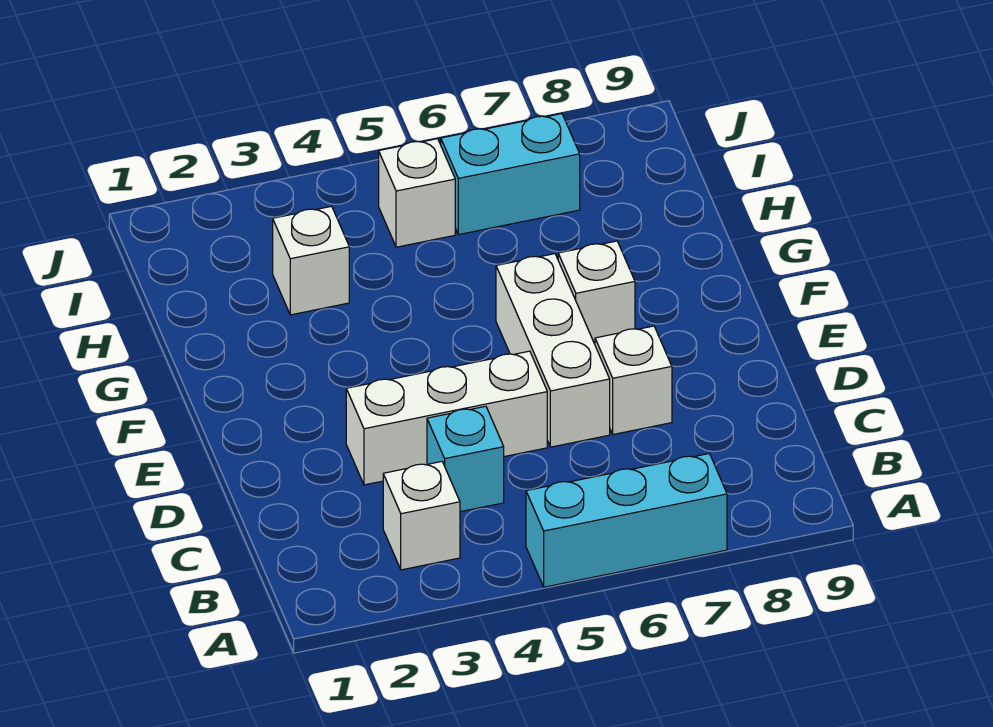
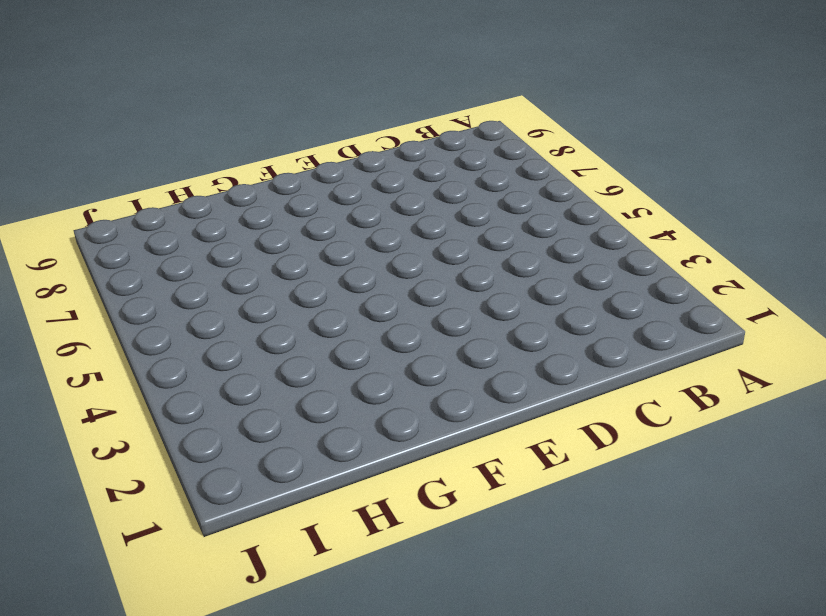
none -> cyan brick A5:A7 level 1
none -> white brick B3 level 1

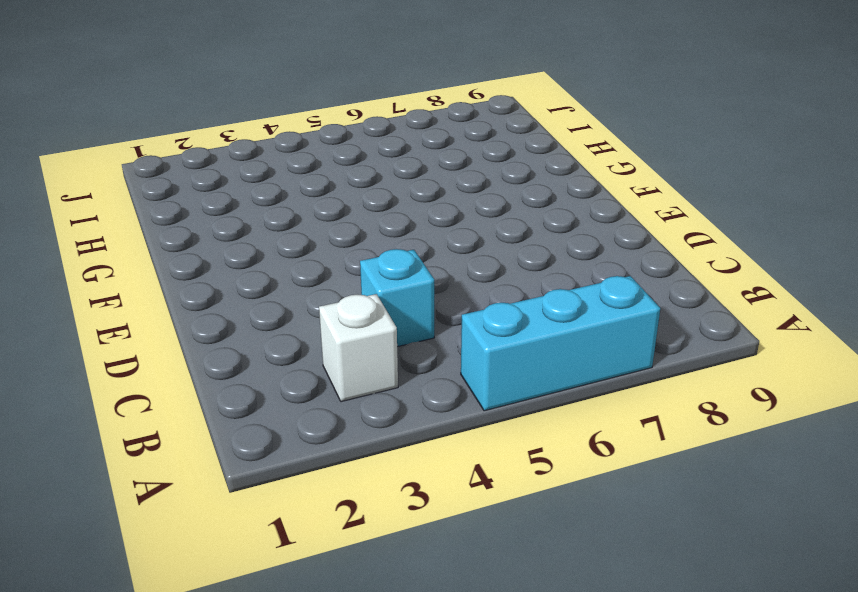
none -> white brick D3:D5 level 1
none -> white brick D6:F6 level 1

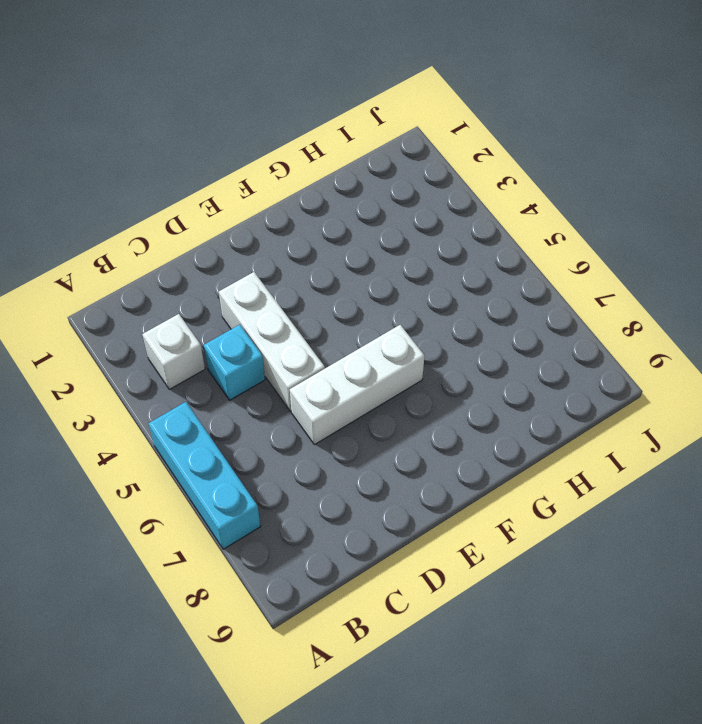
none -> white brick D7 level 1
none -> white brick F7 level 1

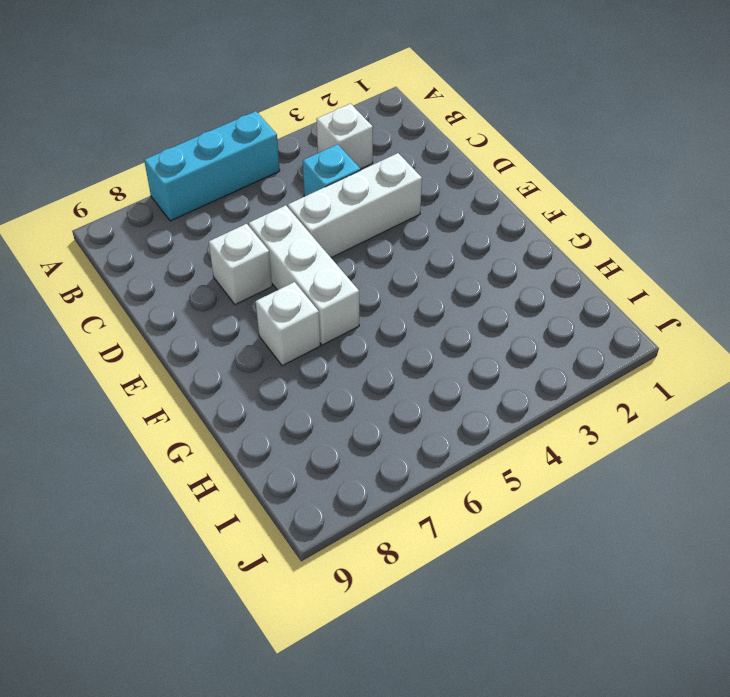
none -> white brick H3 level 1
none -> white brick I5 level 1

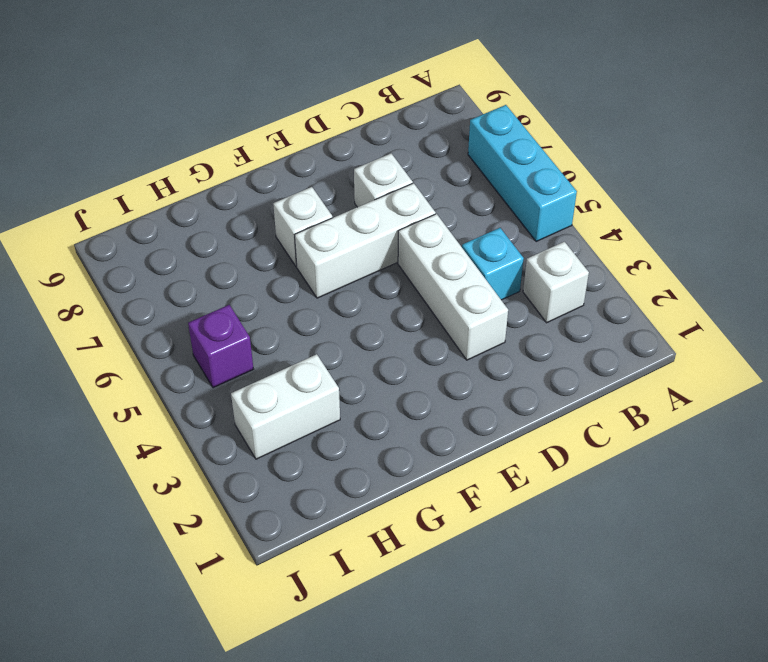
white brick H3:I3 level 1 -> white brick H3 level 1
purple brick I5 level 1 -> white brick I5 level 1
none -> cyan brick I6:I7 level 1

